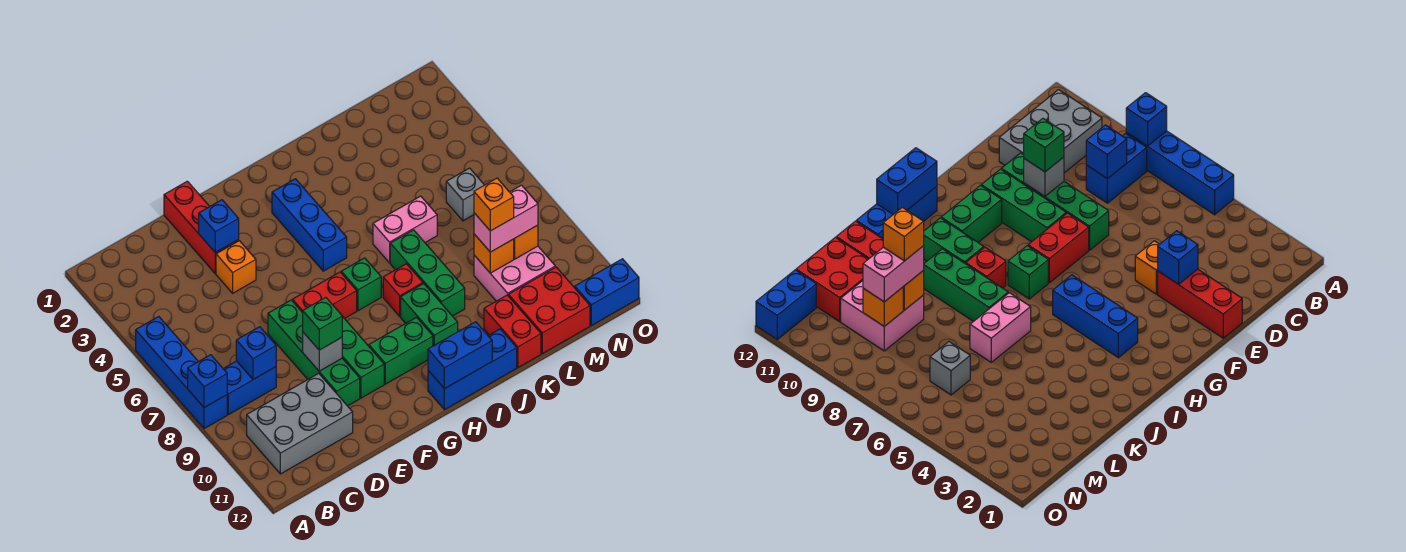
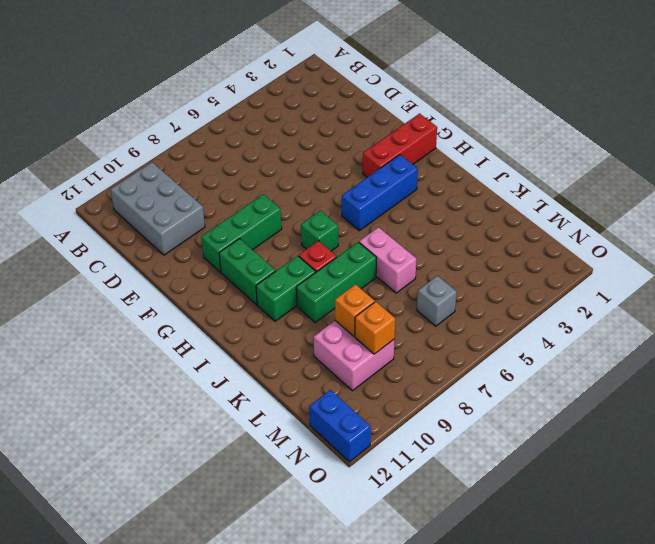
red brick G1:G3 level 1 -> red brick E1:E3 level 1
none -> blue brick A5:A8 level 1
none -> blue brick B8:C8 level 1
none -> orange brick E4 level 1
none -> green brick E7:E10 level 1

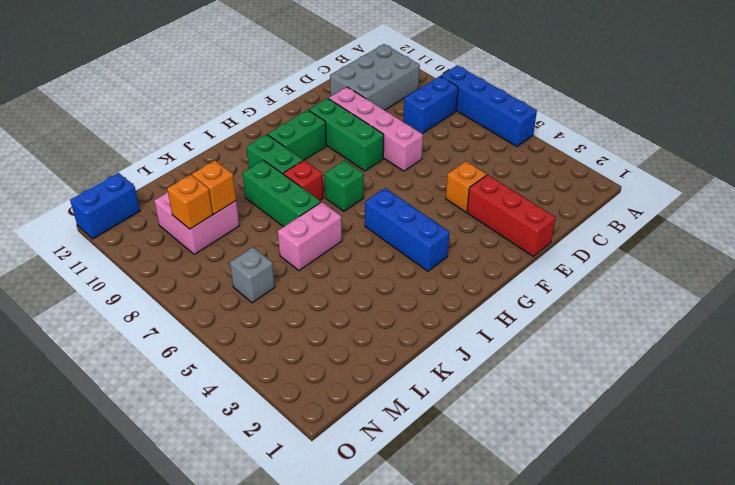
pink brick E7:E10 level 1 -> green brick E7:E10 level 1
none -> red brick F7:G7 level 1
none -> blue brick H12:J12 level 1
none -> red brick K11:K12 level 1
none -> red brick L11:M12 level 1

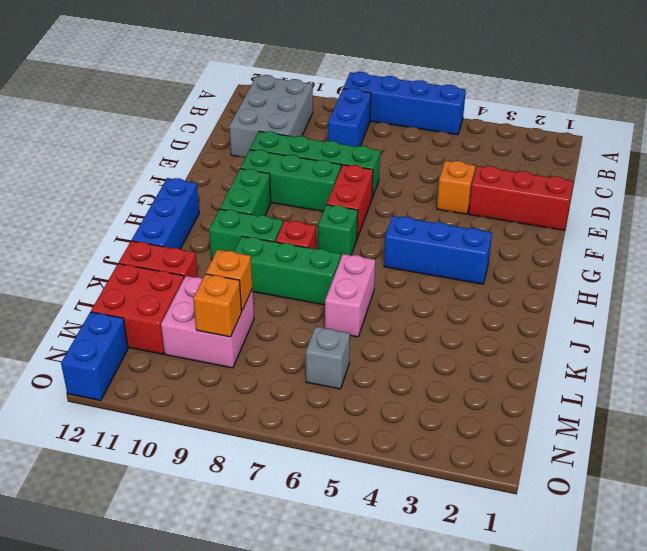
none -> blue brick A8 level 2
none -> blue brick C8 level 2
none -> blue brick E3 level 2
none -> grey brick E9 level 2

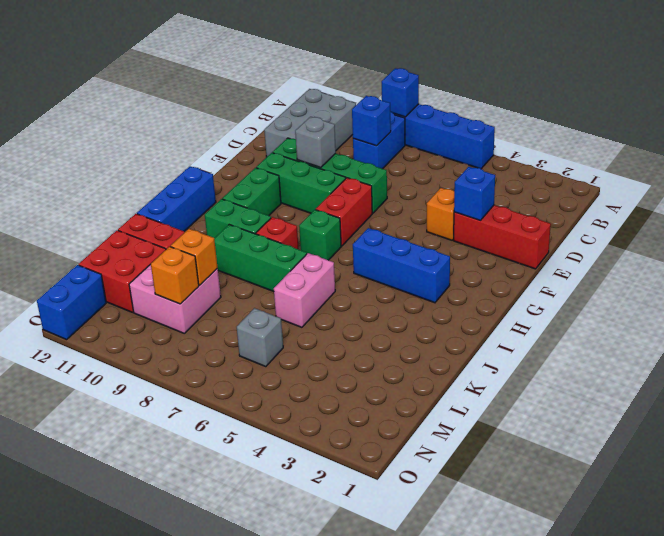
none -> blue brick H12:I12 level 2
none -> green brick E9 level 3
none -> pink brick L9:M9 level 3
none -> orange brick L9 level 4

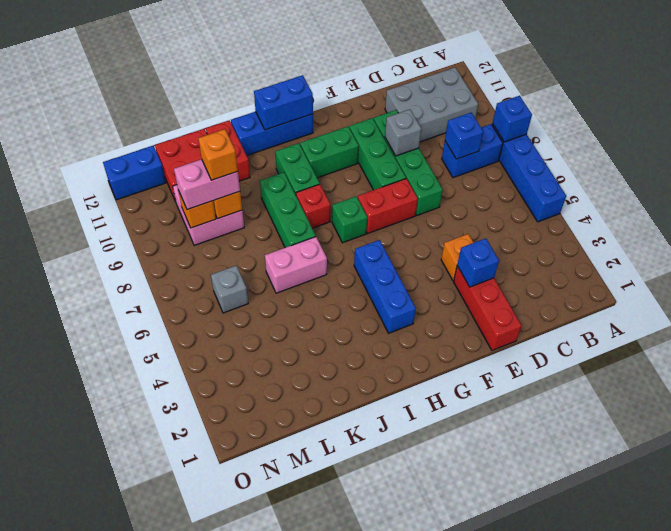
none -> green brick E9 level 3

